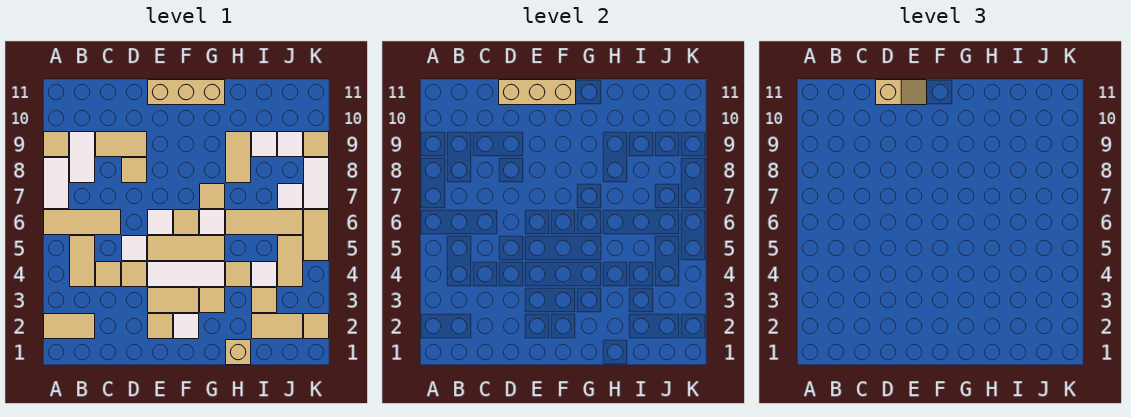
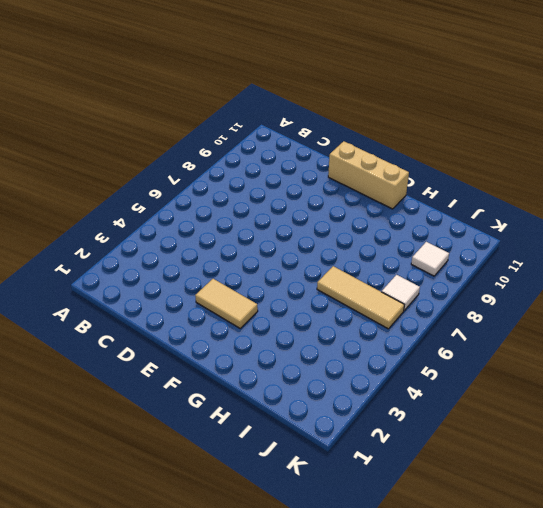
none -> tan tile A2:B2 level 1
none -> tan tile A6:C6 level 1
none -> white tile A7:A8 level 1
none -> tan tile A9 level 1

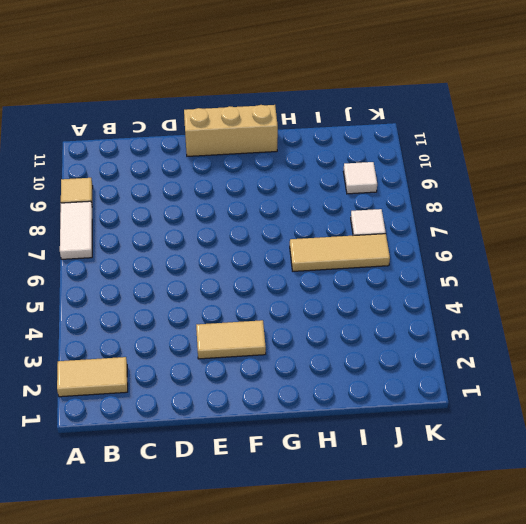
none -> tan tile A6:C6 level 1
none -> tan tile B4:B5 level 1
none -> white tile B8:B9 level 1
none -> tan tile C4 level 1

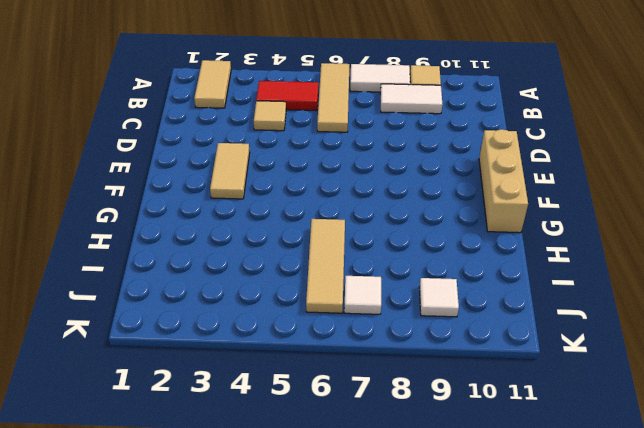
red tile B4:B5 level 1 -> tan tile B4:B5 level 1
none -> tan tile C9:D9 level 1
none -> tan tile D4 level 1
none -> white tile D5 level 1
none -> tan tile D8 level 1

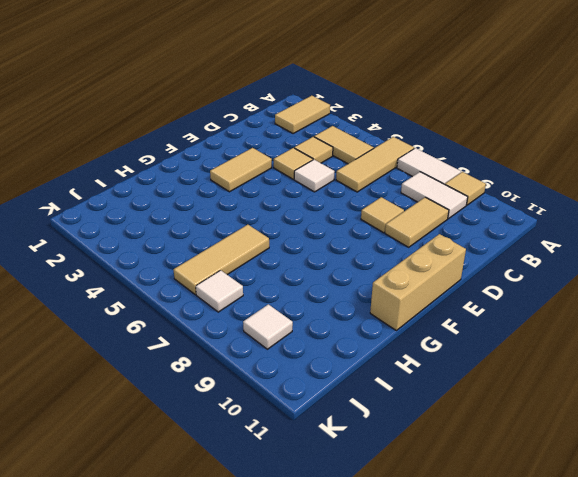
none -> tan tile E2 level 1
none -> white tile E4:G4 level 1
none -> tan tile E5:G5 level 1
none -> white tile E6 level 1

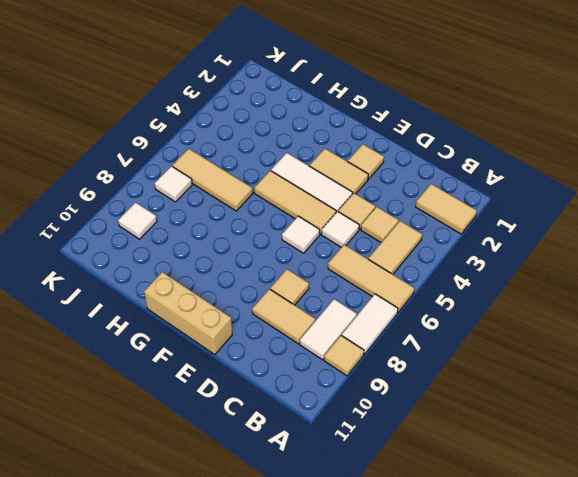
none -> white tile F2 level 1
none -> tan tile F6 level 1
none -> tan tile G3 level 1
none -> white tile G6 level 1

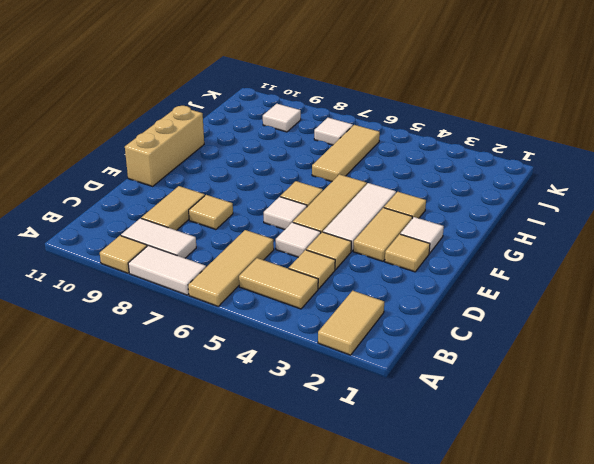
none -> white tile G6 level 1
none -> tan tile G7 level 1
none -> tan brick H1 level 1
none -> tan tile H4 level 1

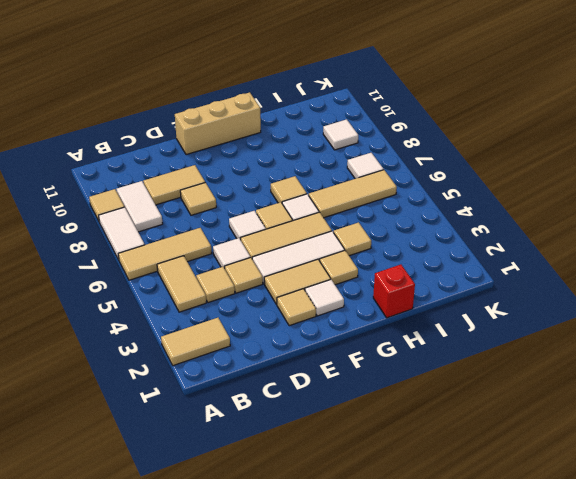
red brick H1 level 1 -> tan brick H1 level 1
none -> tan tile H8:H9 level 1
none -> tan tile I2:J2 level 1
none -> tan tile I3 level 1
none -> white tile I4 level 1

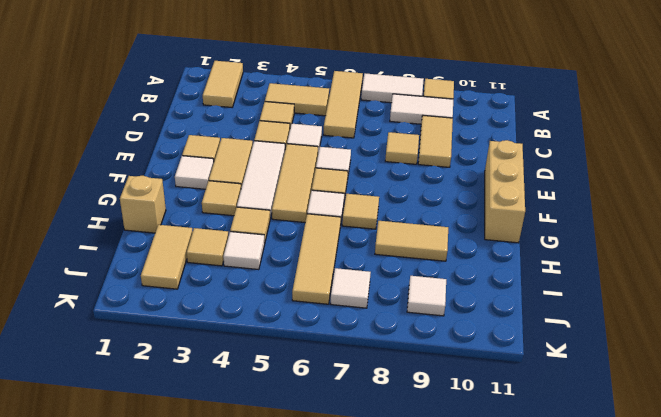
none -> white tile I9 level 1
none -> tan tile J4:J5 level 1
none -> tan tile K2 level 1
none -> tan tile K5:K6 level 1

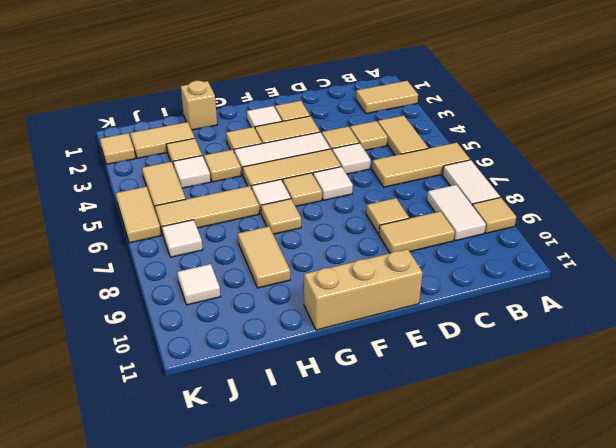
none -> white tile I9 level 1
none -> white tile K7:K8 level 1
none -> tan tile K9 level 1
none -> tan brick D11:F11 level 2

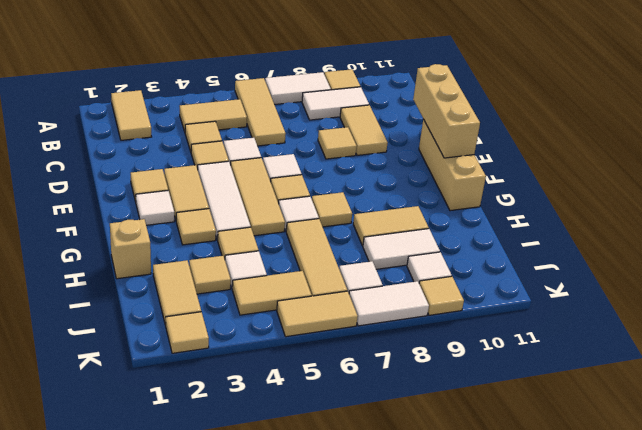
white tile I8:I9 level 1 -> white tile I9 level 1
none -> tan slope D11:E11 level 3 top D

